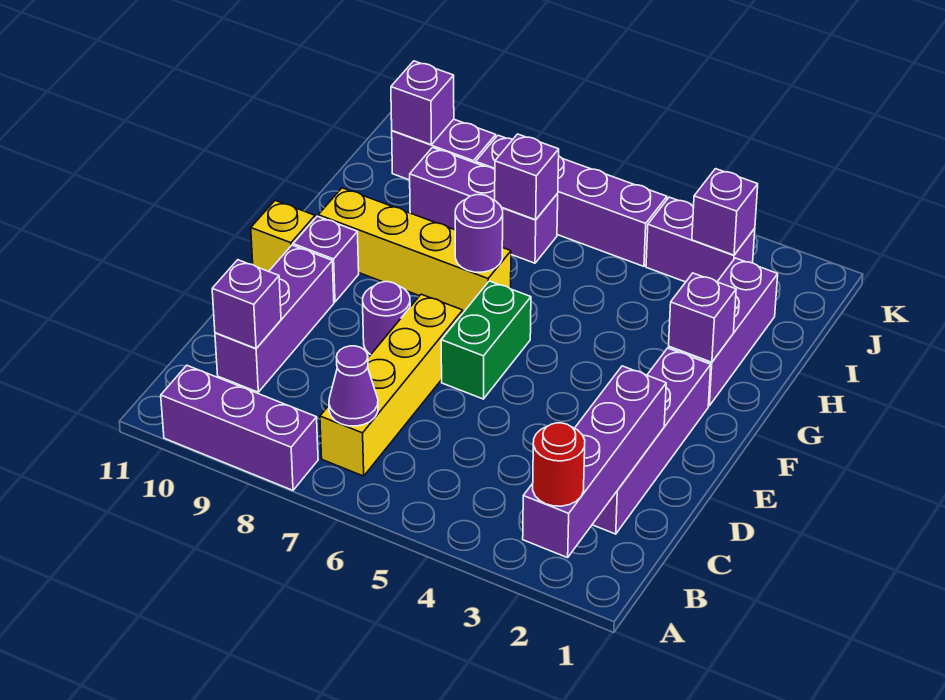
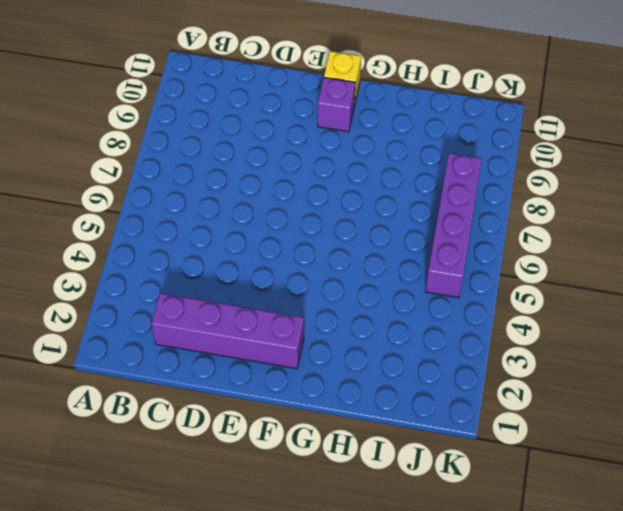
none -> purple brick A8:A10 level 1
none -> yellow brick B7:E7 level 1
none -> purple brick C10:E10 level 1

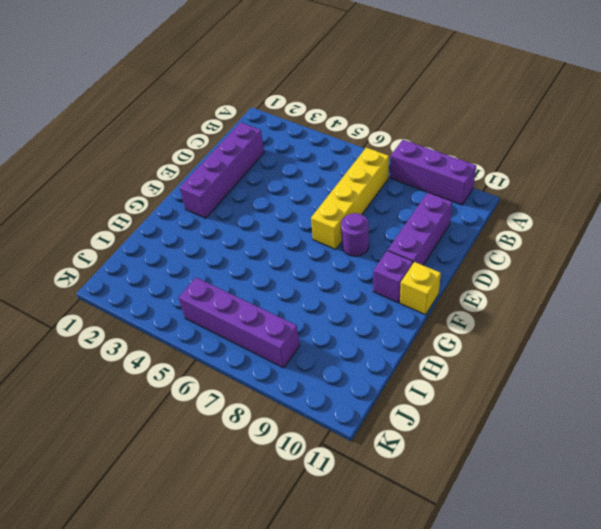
none -> green brick E6:F6 level 1
none -> purple brick G2:I2 level 1
none -> yellow brick G7:G10 level 1

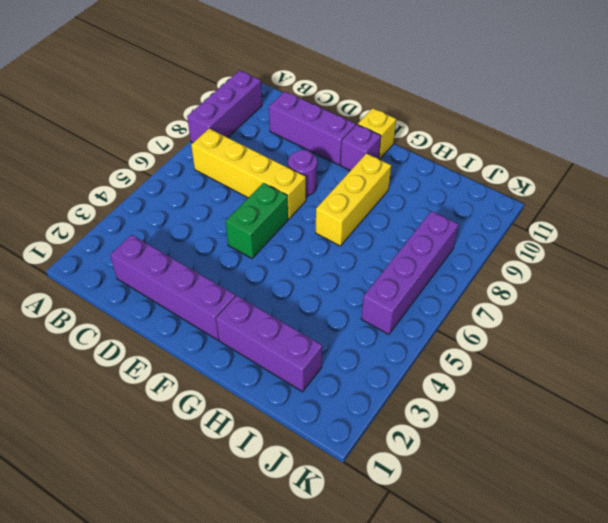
green brick E5:E6 level 1 -> green brick E6:F6 level 1
yellow brick G7:G9 level 1 -> yellow brick G7:G10 level 1
none -> purple brick I7:I9 level 1
none -> purple brick J3:J4 level 1
none -> purple brick J9:J10 level 1

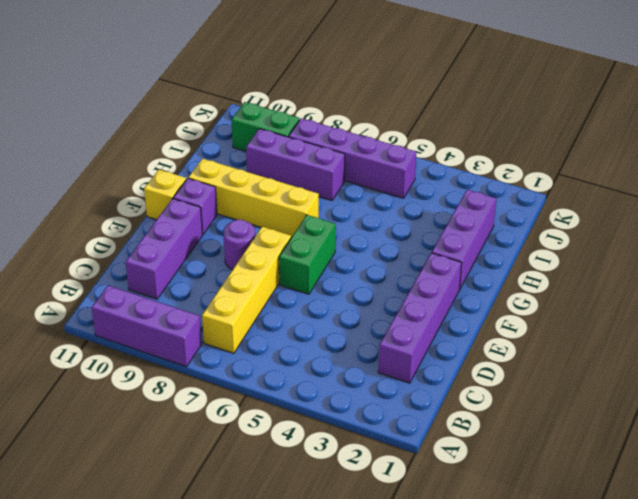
green brick J9:J10 level 1 -> purple brick J9:J10 level 1
none -> purple brick J3:J4 level 1
none -> purple brick A2:D2 level 2
none -> purple cone B7 level 2

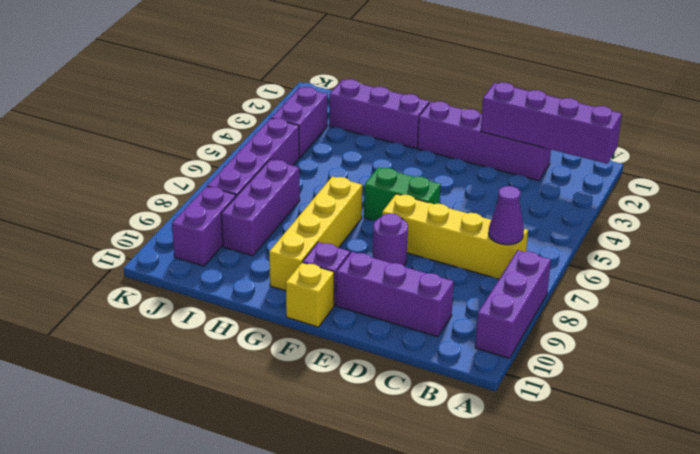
none -> purple brick C10 level 2
none -> purple brick G2 level 2
none -> purple round brick G7 level 2

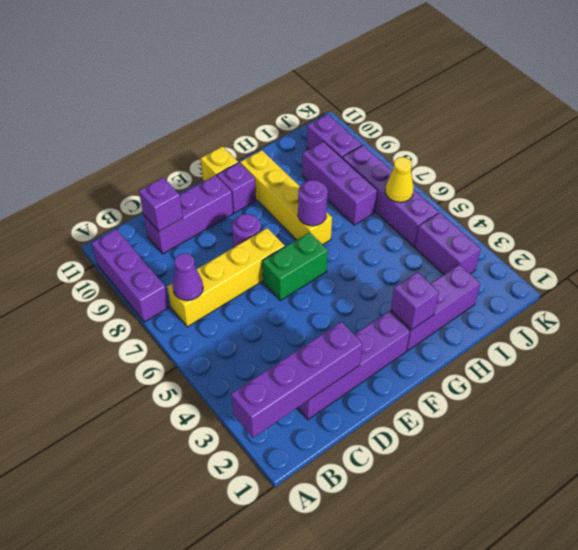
yellow cone J6 level 2 -> none
none -> purple brick I7 level 2
none -> purple brick J3 level 2
none -> purple brick J10 level 2

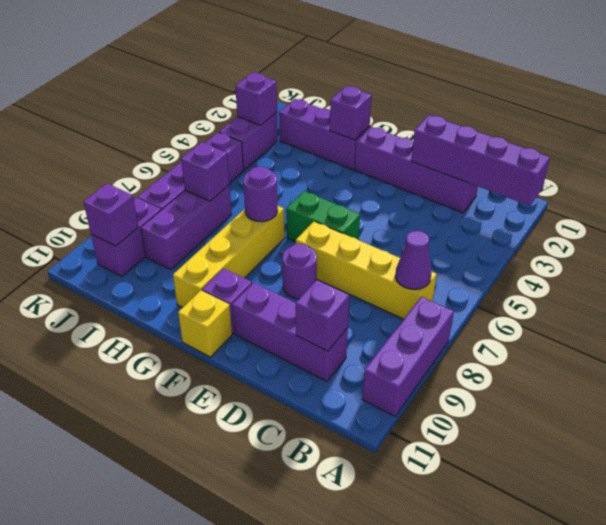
none -> red round brick A2 level 3

